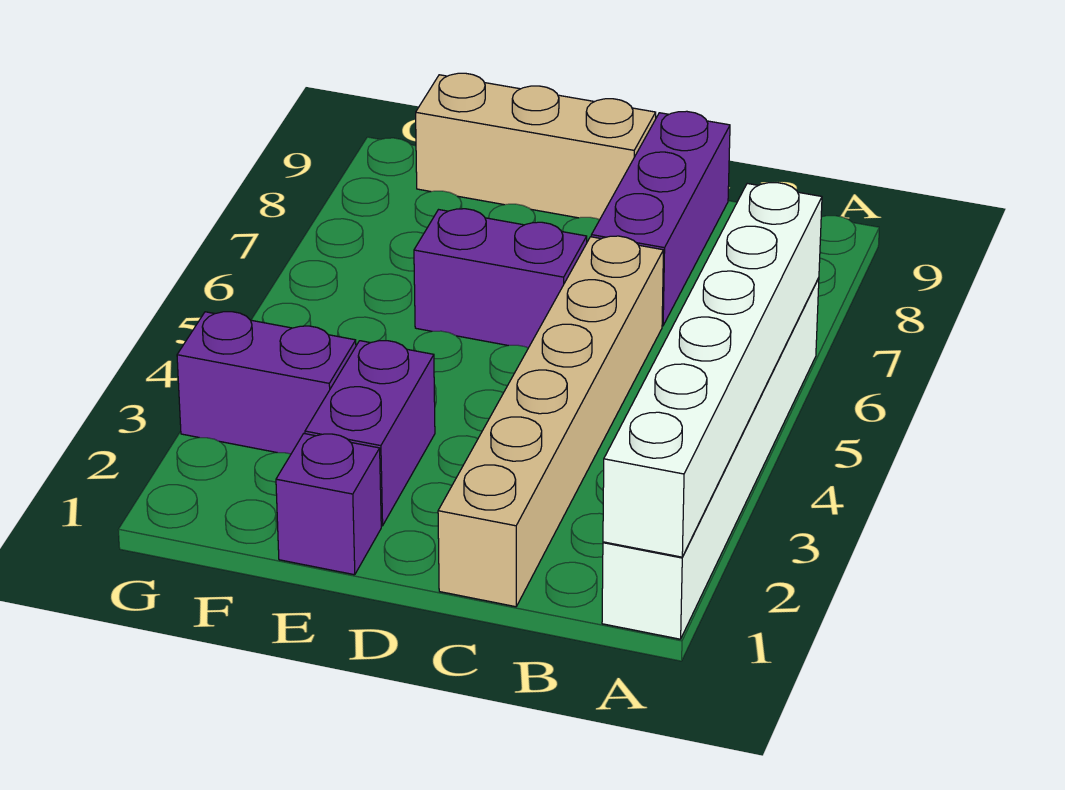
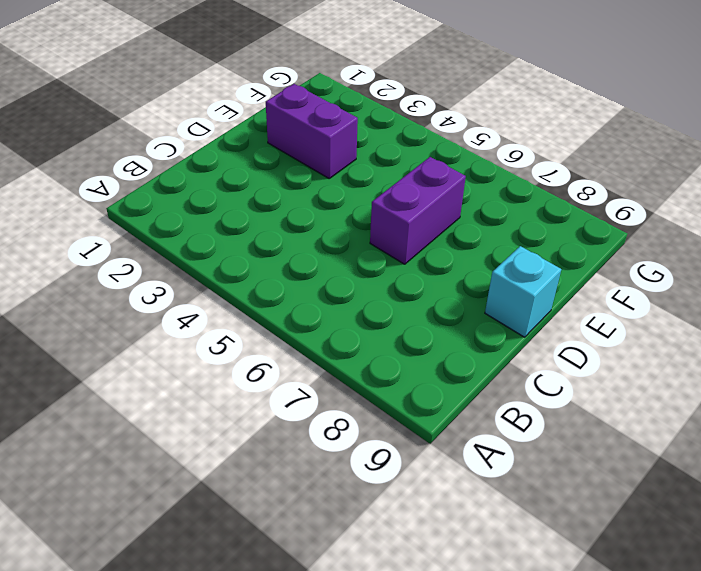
cyan brick D9 level 1 -> tan brick D9:F9 level 1
none -> white brick A1:A6 level 1
none -> tan brick C1:C6 level 1

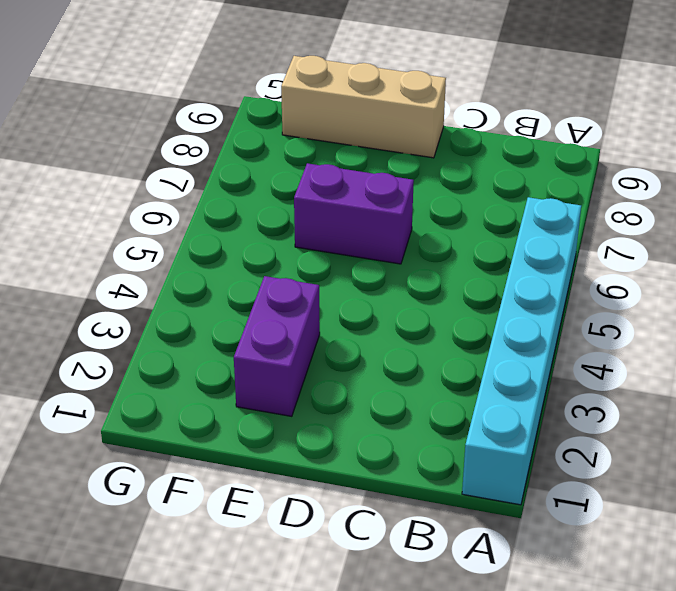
cyan brick A1:A6 level 1 -> white brick A1:A6 level 1
none -> tan brick C1:C6 level 1
none -> purple brick C7:C9 level 1

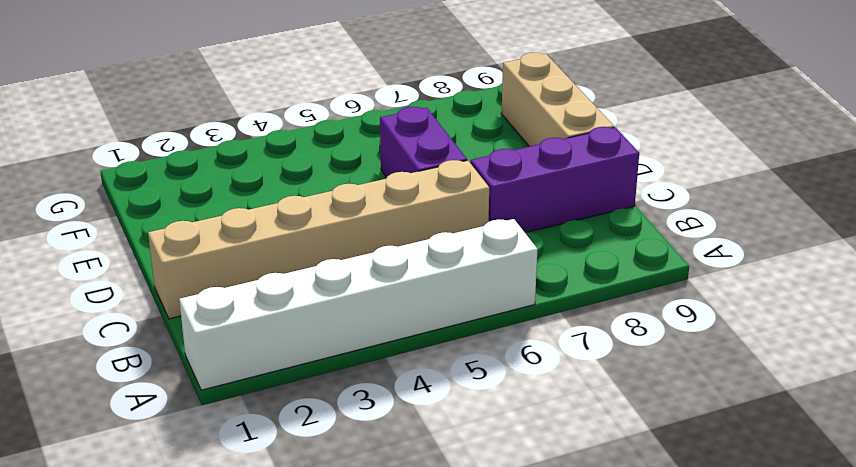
none -> purple brick E1 level 1
none -> purple brick E2:E3 level 1

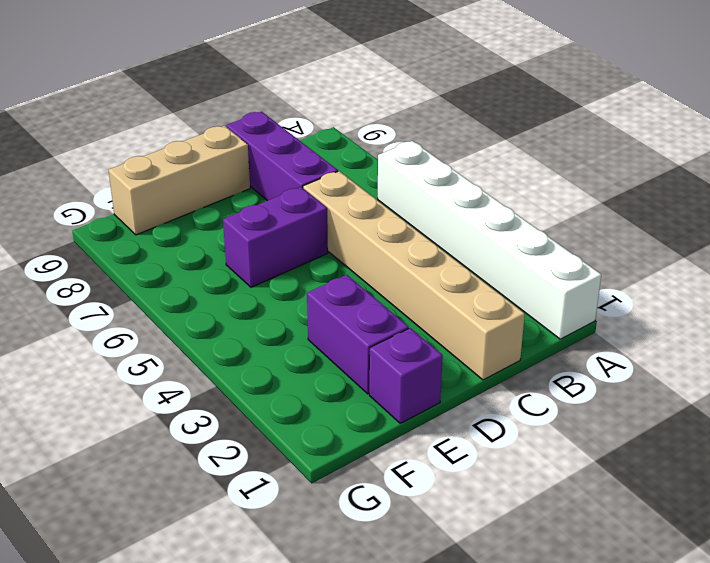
none -> purple brick F3:G3 level 1
none -> white brick A1:A6 level 2

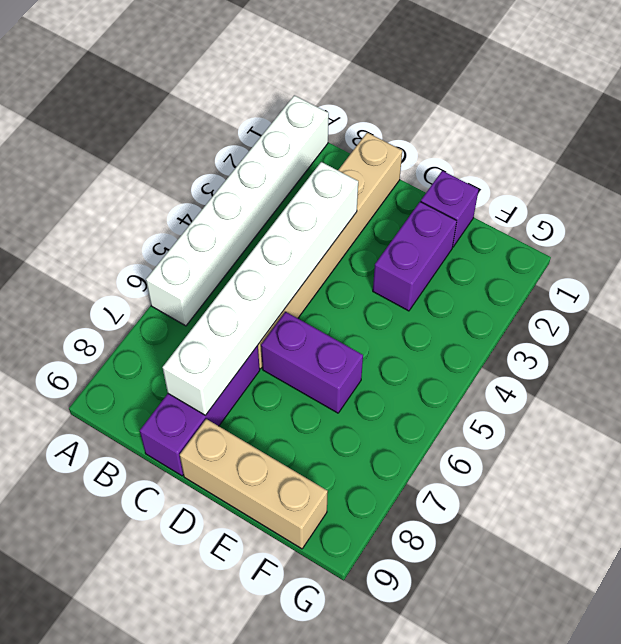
white brick C3:C8 level 2 -> white brick A1:A6 level 2
none -> purple brick F3:G3 level 1

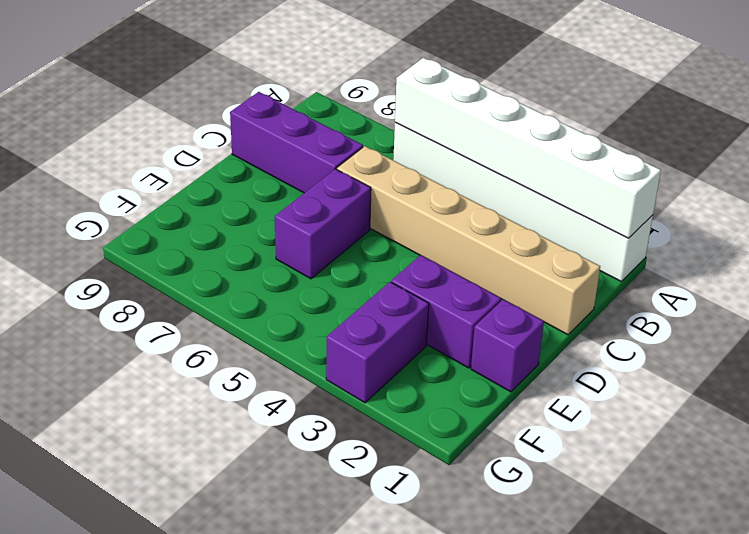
none -> tan brick D9:F9 level 1

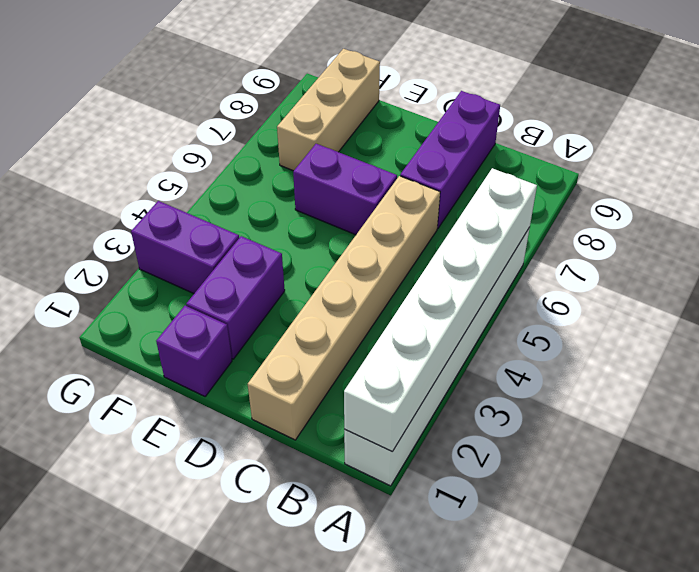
tan brick F7:F9 level 1 -> tan brick D9:F9 level 1

